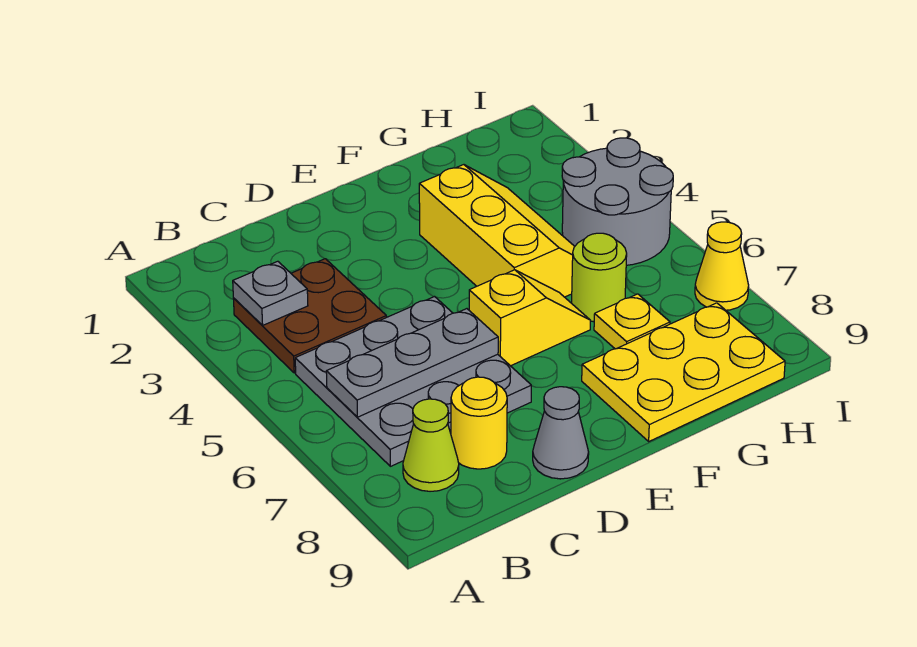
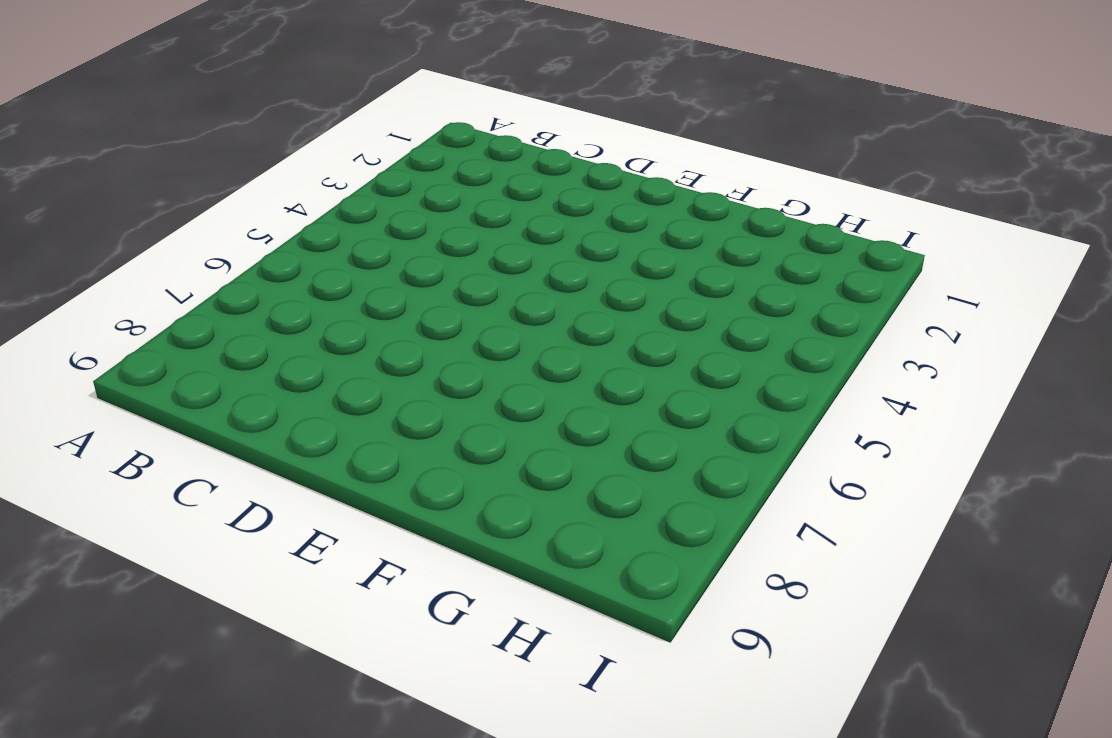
none -> brown plate B3:C4 level 1
none -> grey plate B5:D7 level 1
none -> lime cone B8 level 1

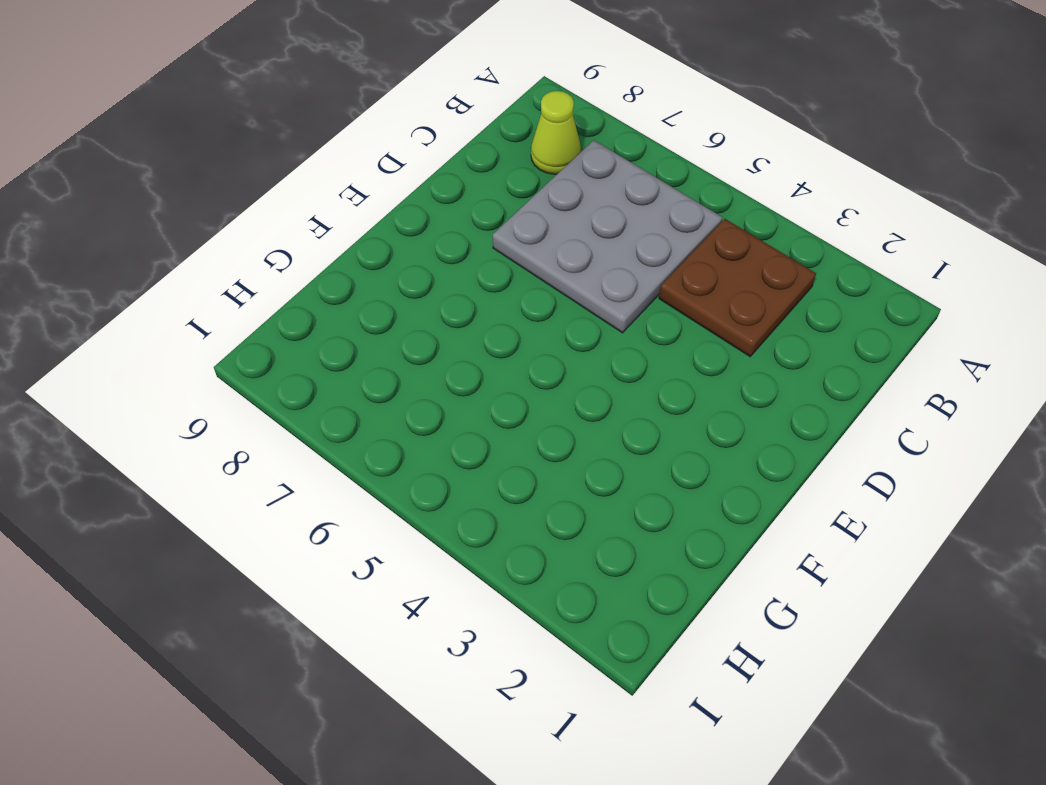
none -> yellow round brick C8 level 1
none -> grey cone D9 level 1
none -> yellow slope E6:F6 level 1 top E

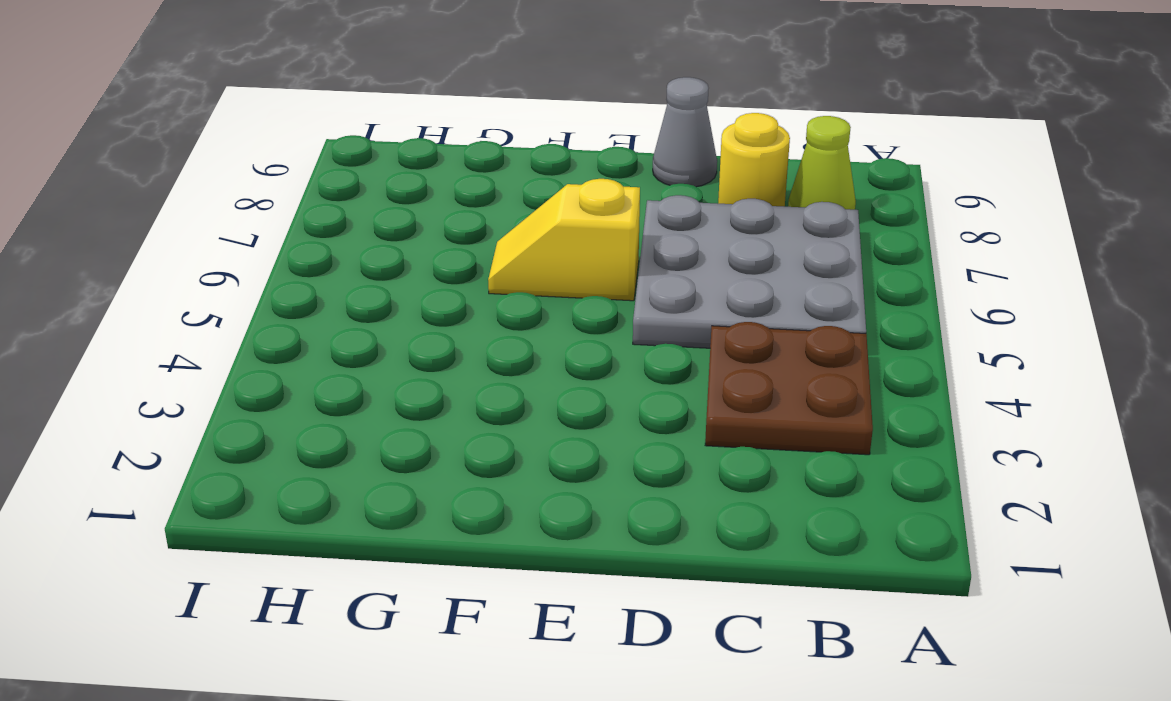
none -> yellow slope F3:G5 level 1 top F
none -> yellow plate F8:H9 level 1
none -> lime round brick G6 level 1

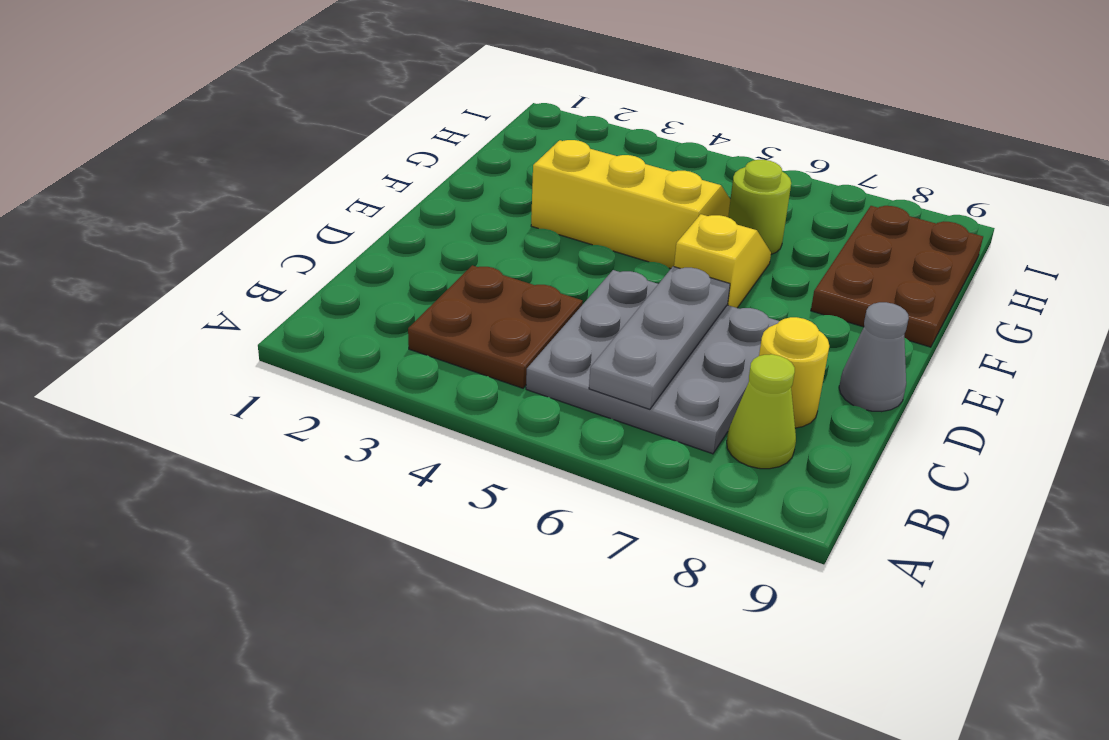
brown plate F8:H9 level 1 -> yellow plate F8:H9 level 1
none -> yellow plate G7 level 1
none -> grey round brick H4:I5 level 1
none -> yellow cone I7 level 1

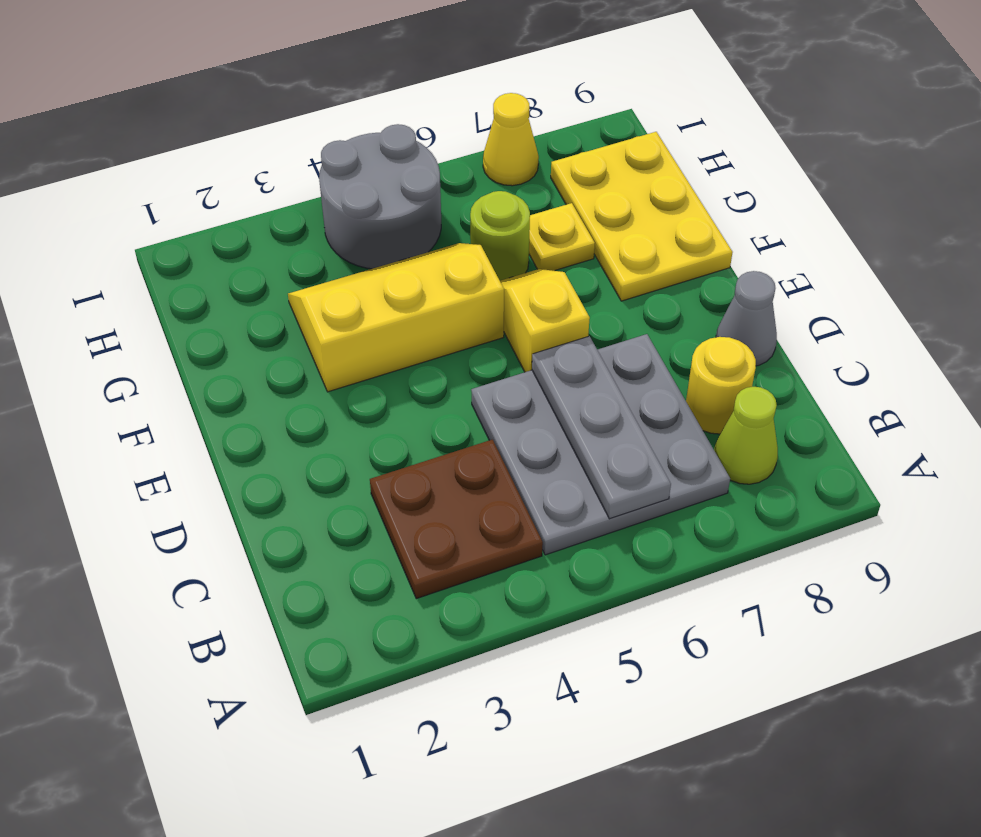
none -> grey plate B3 level 2

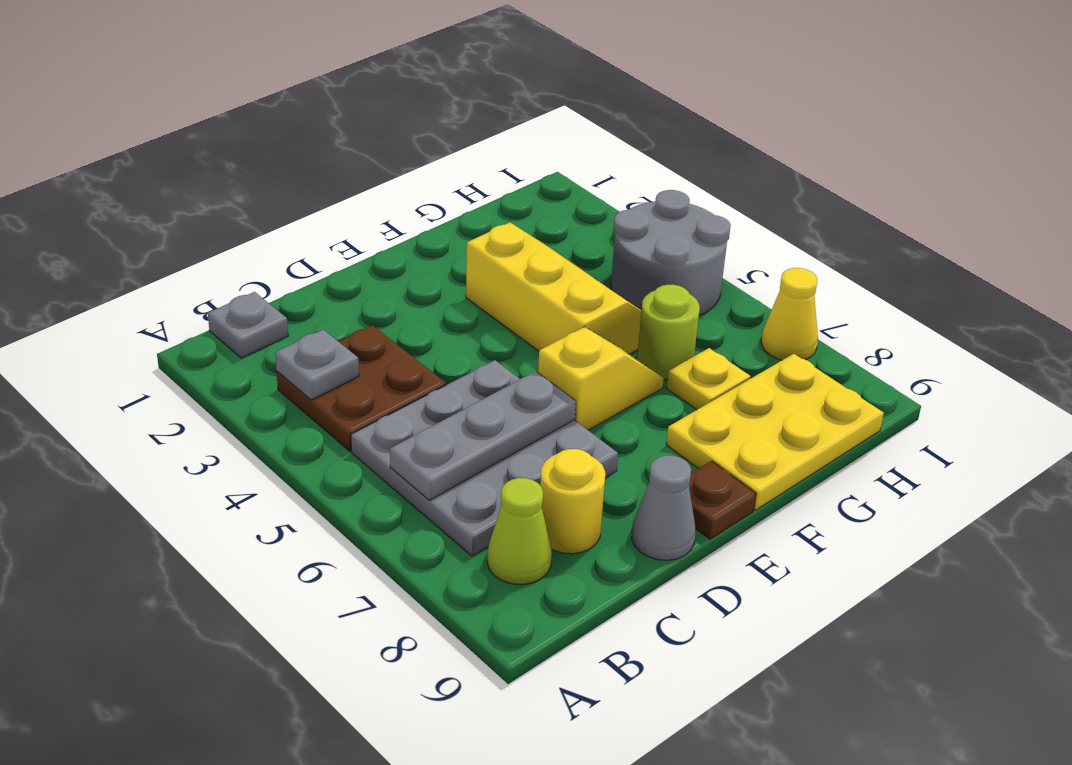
grey plate B1 level 1 -> none
brown plate E9 level 1 -> none

